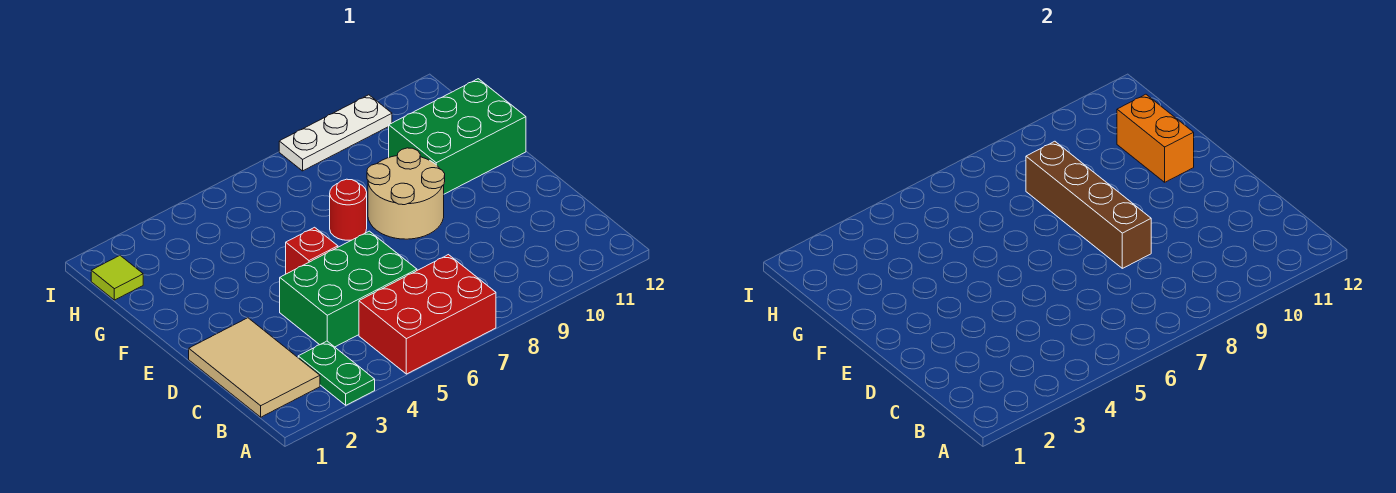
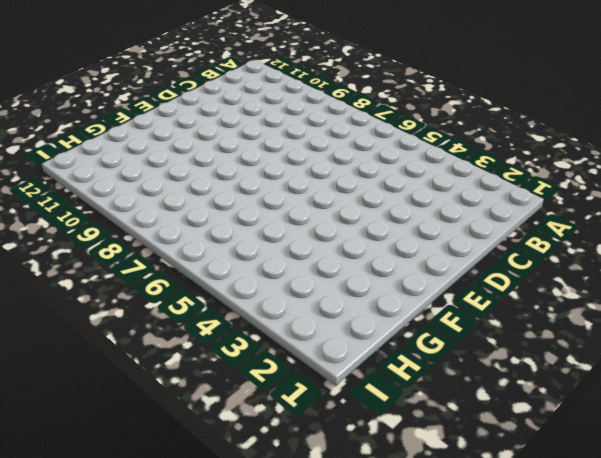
none -> green plate A3:B3 level 1
none -> red brick A5:B7 level 1
none -> tan tile B1:D2 level 1

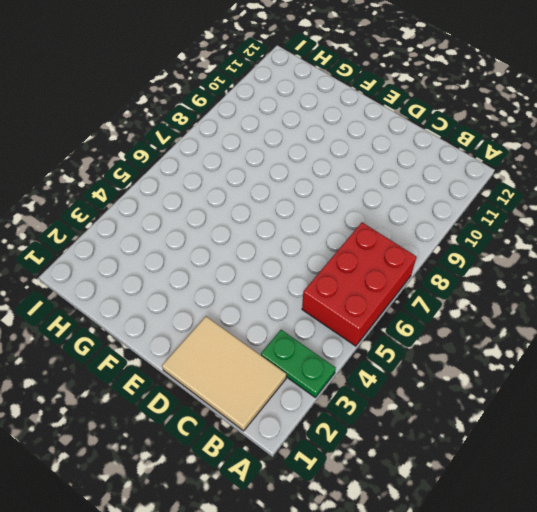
none -> green brick C4:D6 level 1
none -> red brick E5 level 1
none -> tan round brick E8:F9 level 1

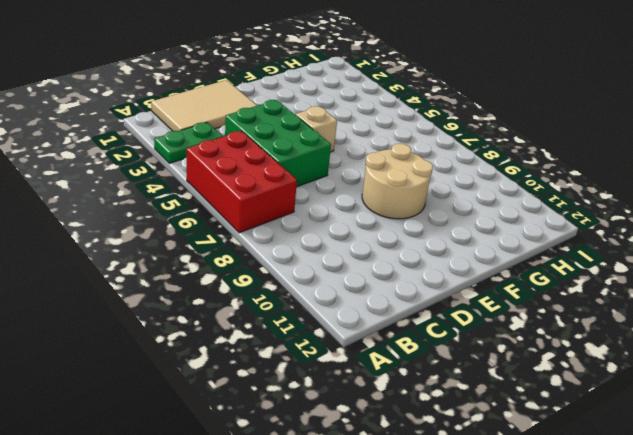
tan brick E5 level 1 -> red brick E5 level 1
none -> red round brick F7 level 1
none -> green brick F10:G12 level 1
none -> lime tile H1 level 1

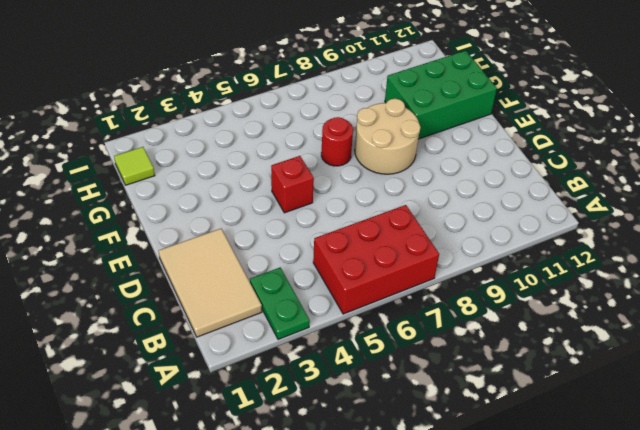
none -> green brick C4:D6 level 1
none -> white plate I8:I10 level 1
none -> brown brick D8:G8 level 2

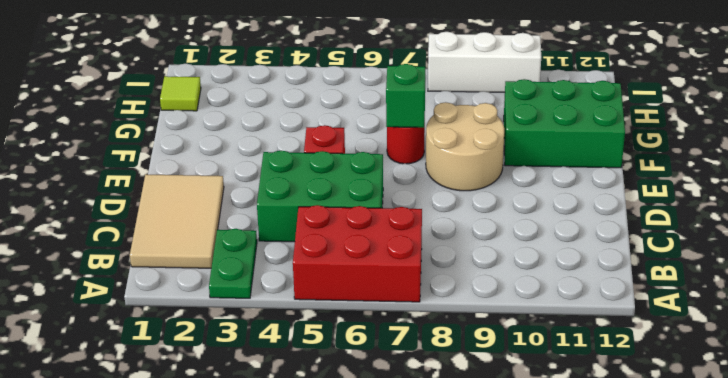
green brick F7 level 2 -> none
white brick I8:I10 level 1 -> white plate I8:I10 level 1
none -> brown brick D8:G8 level 2
none -> orange brick F11:G11 level 2

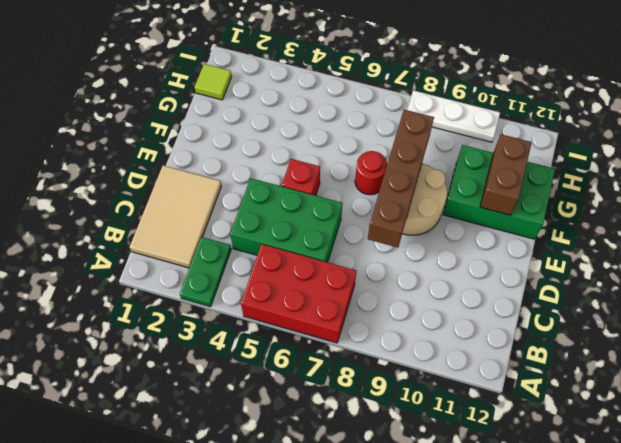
brown brick F11:G11 level 2 -> orange brick F11:G11 level 2

